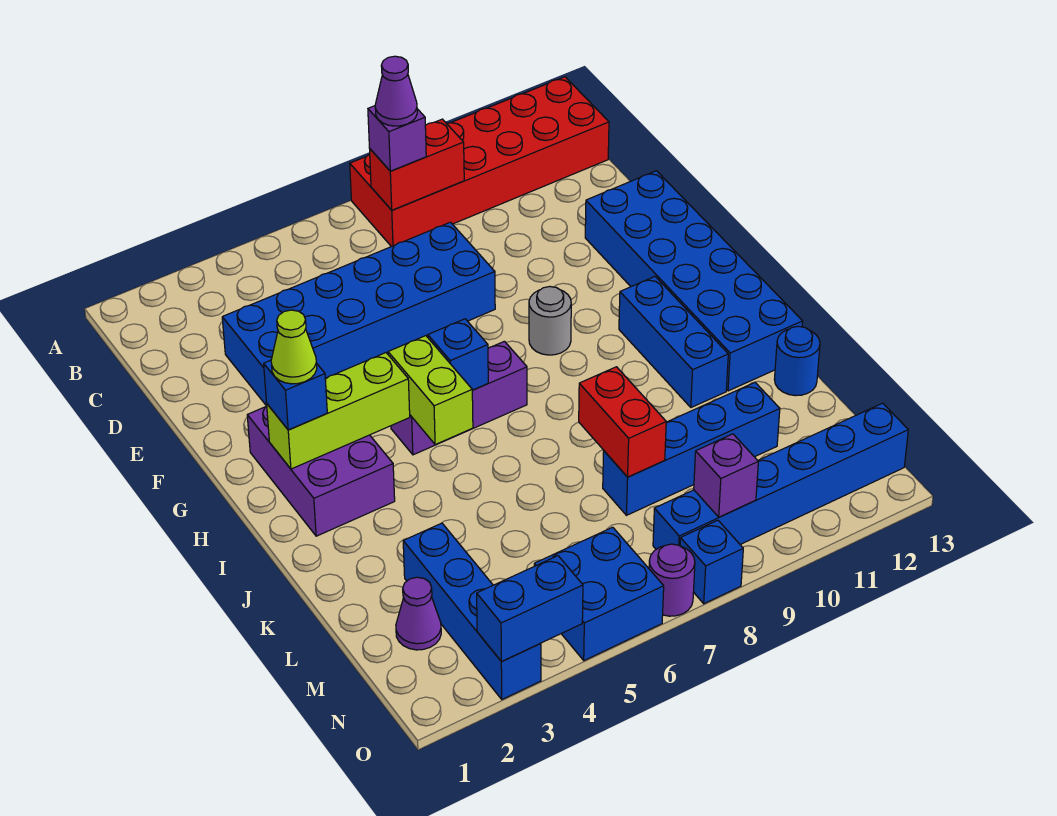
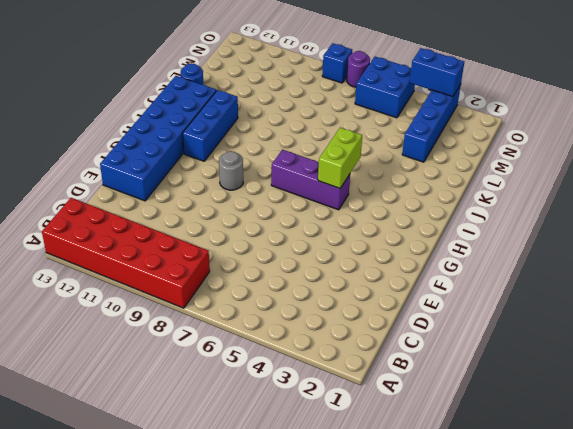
none -> blue brick D3:E8 level 1
none -> purple brick G2:I3 level 1
none -> blue brick L8:L11 level 1

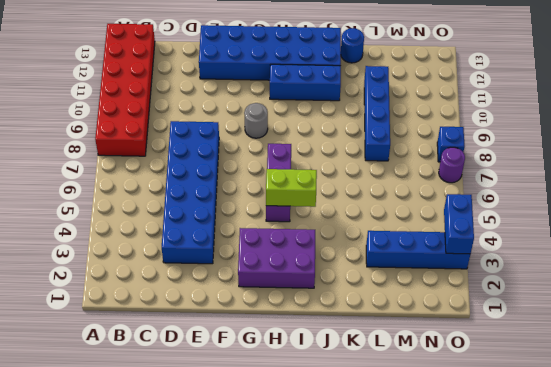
none -> purple cone M2 level 1
none -> blue brick N5:O6 level 1
none -> blue brick N8:N13 level 1

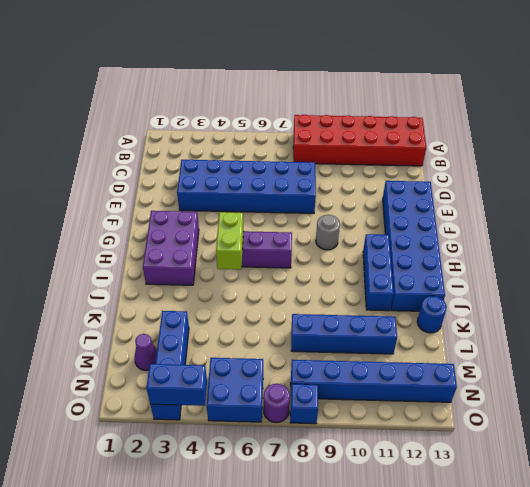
none -> red brick B8:B9 level 2
none -> lime brick H2:H4 level 2
none -> blue brick H6 level 2

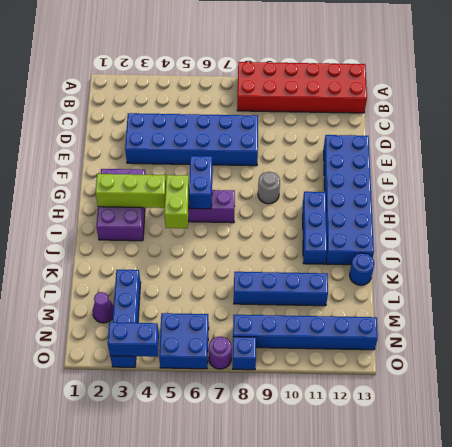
blue brick G6:H6 level 2 -> blue brick H6 level 2
none -> red brick B8:B9 level 2
none -> red brick K8:L8 level 2
none -> purple brick N9 level 2

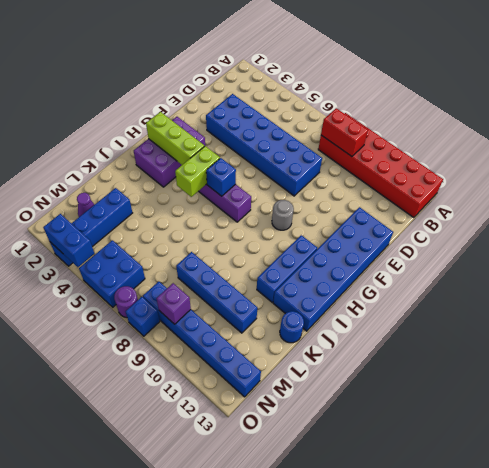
none -> red brick K8:L8 level 2
none -> purple brick B8 level 3
none -> blue brick H2 level 3

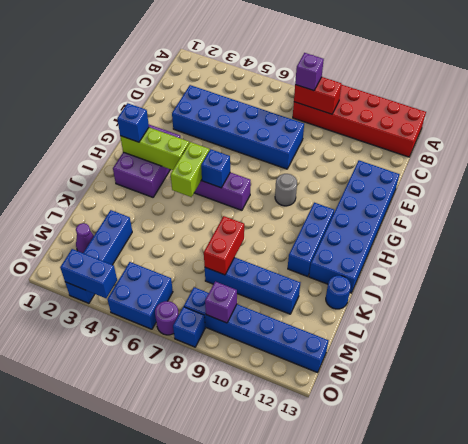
none -> purple cone B8 level 4
none -> lime cone H2 level 4

